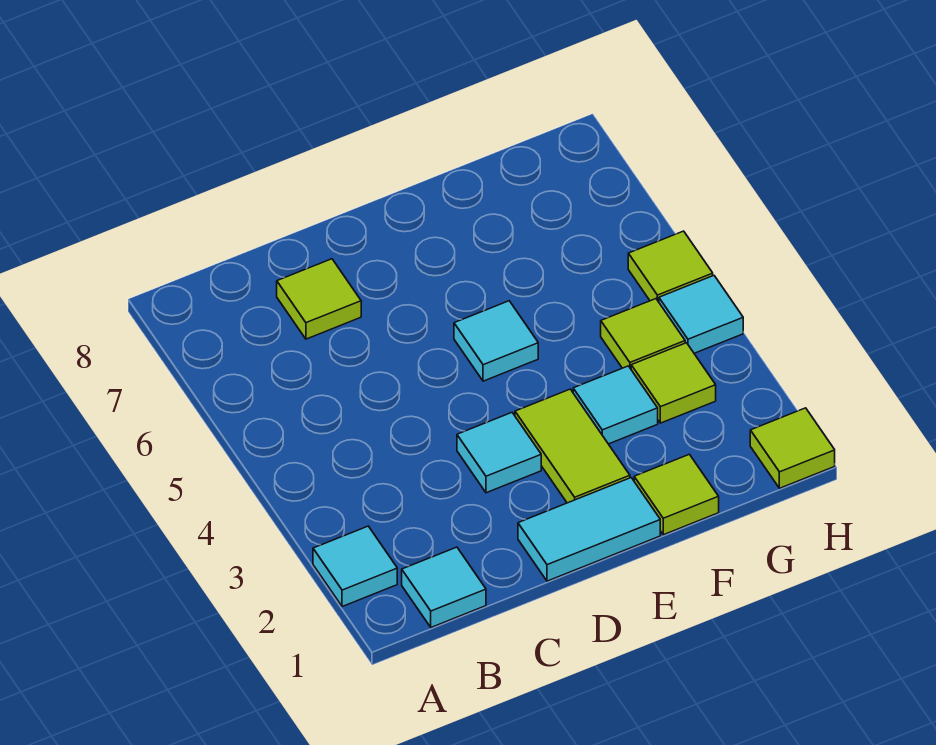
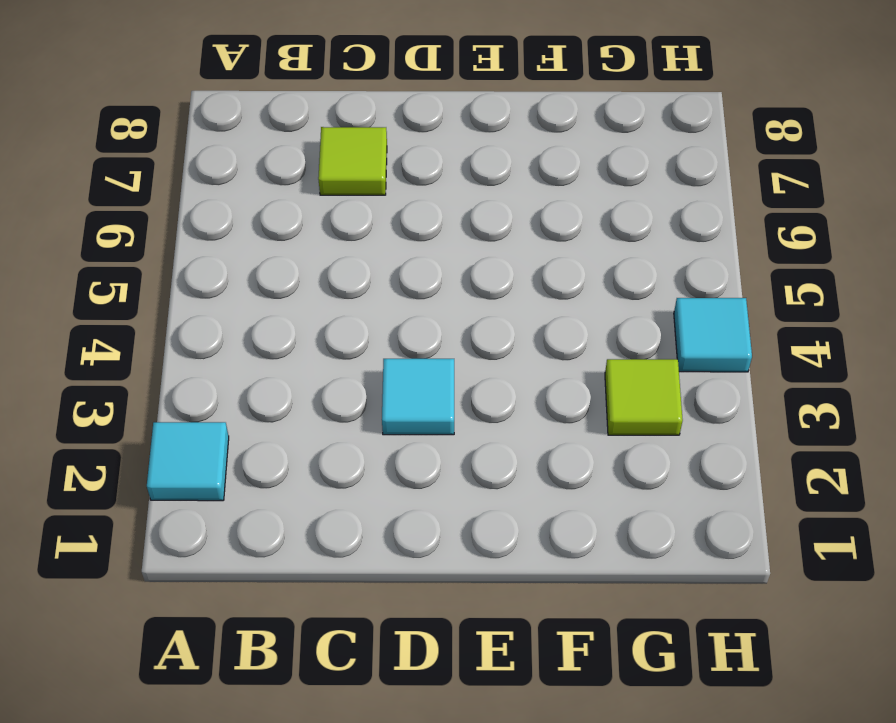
none -> cyan tile B1 level 1
none -> cyan tile D1:E1 level 1
none -> lime tile E2:E3 level 1

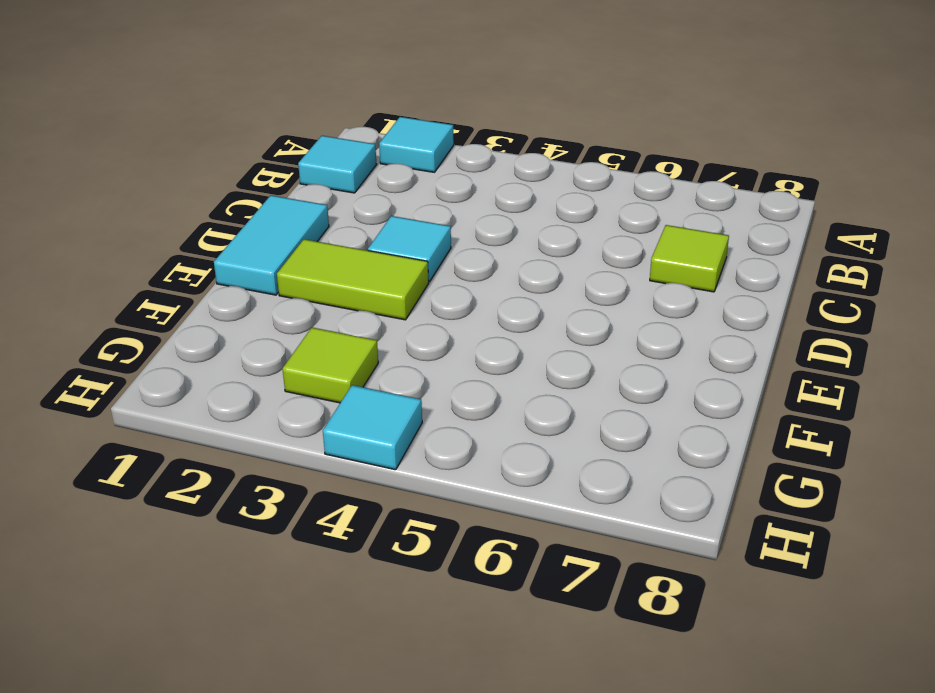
none -> cyan tile E5 level 1
none -> lime tile F1 level 1
none -> cyan tile F3 level 1

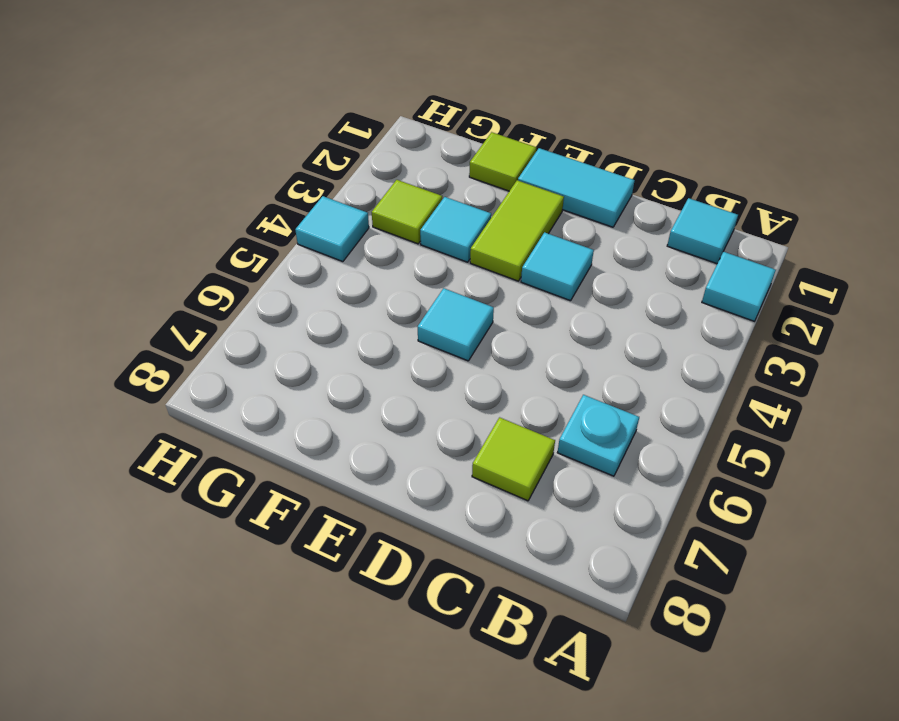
cyan plate B6 level 1 -> none
none -> lime tile G4 level 1
none -> lime tile H1 level 1
none -> lime tile H5 level 1

